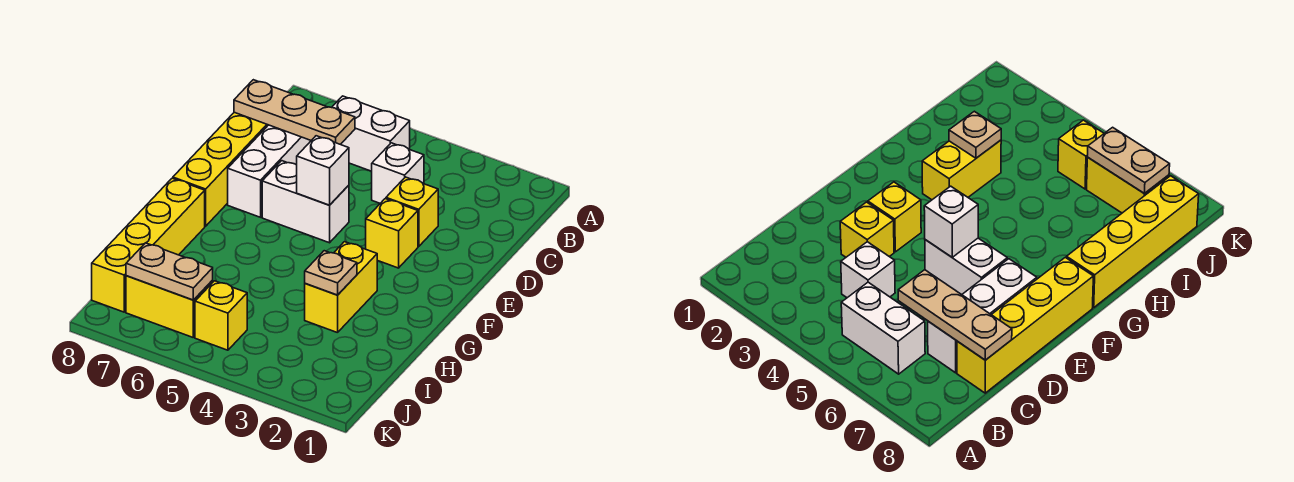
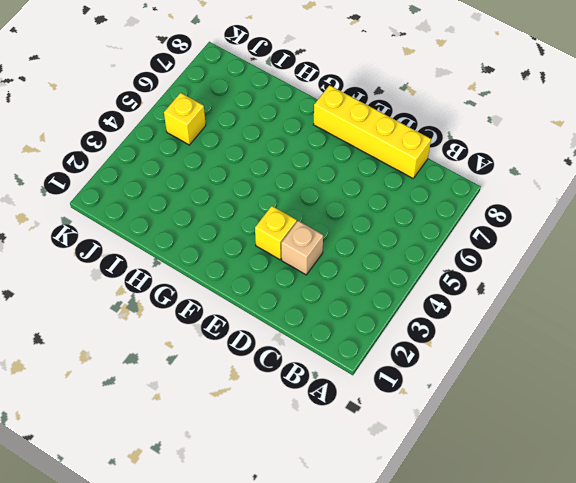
tan brick D3 level 1 -> yellow brick D3 level 1
none -> white brick B5:B6 level 1
none -> white brick C4 level 1
none -> white brick C7:E7 level 1

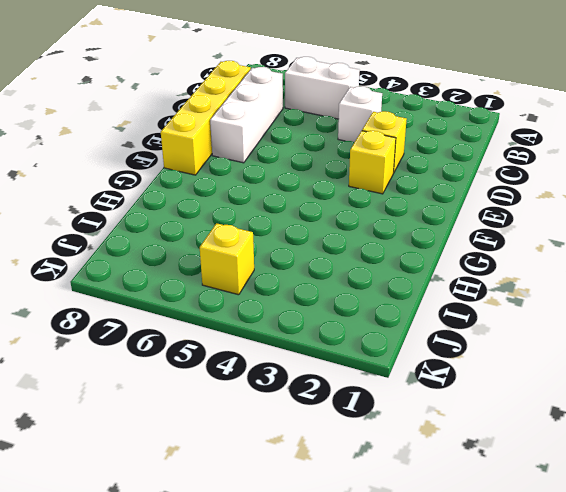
none -> white brick E5:E6 level 1
none -> yellow brick G3:H3 level 1
none -> yellow brick G8:J8 level 1

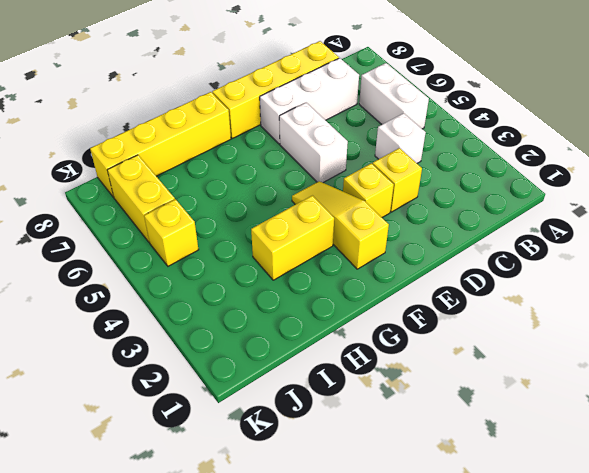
yellow slope F2:F4 level 1 top 2 -> none
none -> tan plate C6:C8 level 2
none -> white brick E5 level 2
none -> tan plate H3 level 2

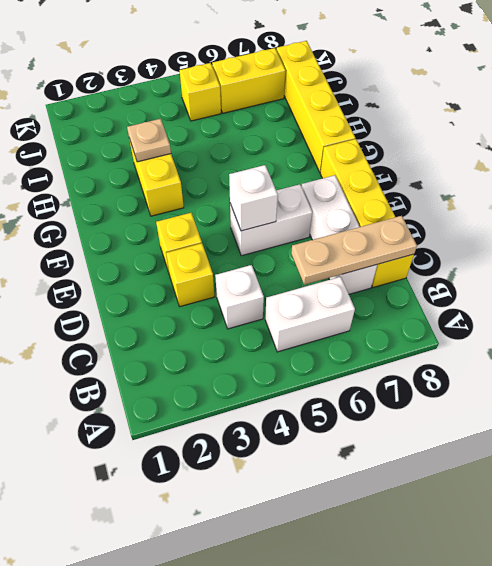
none -> tan plate J6:J7 level 2

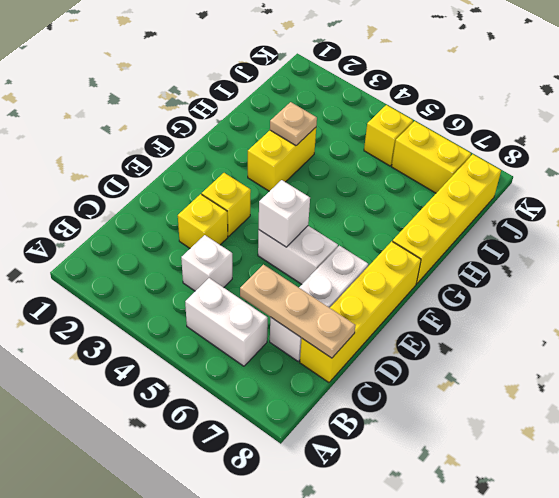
none -> tan plate J6:J7 level 2

